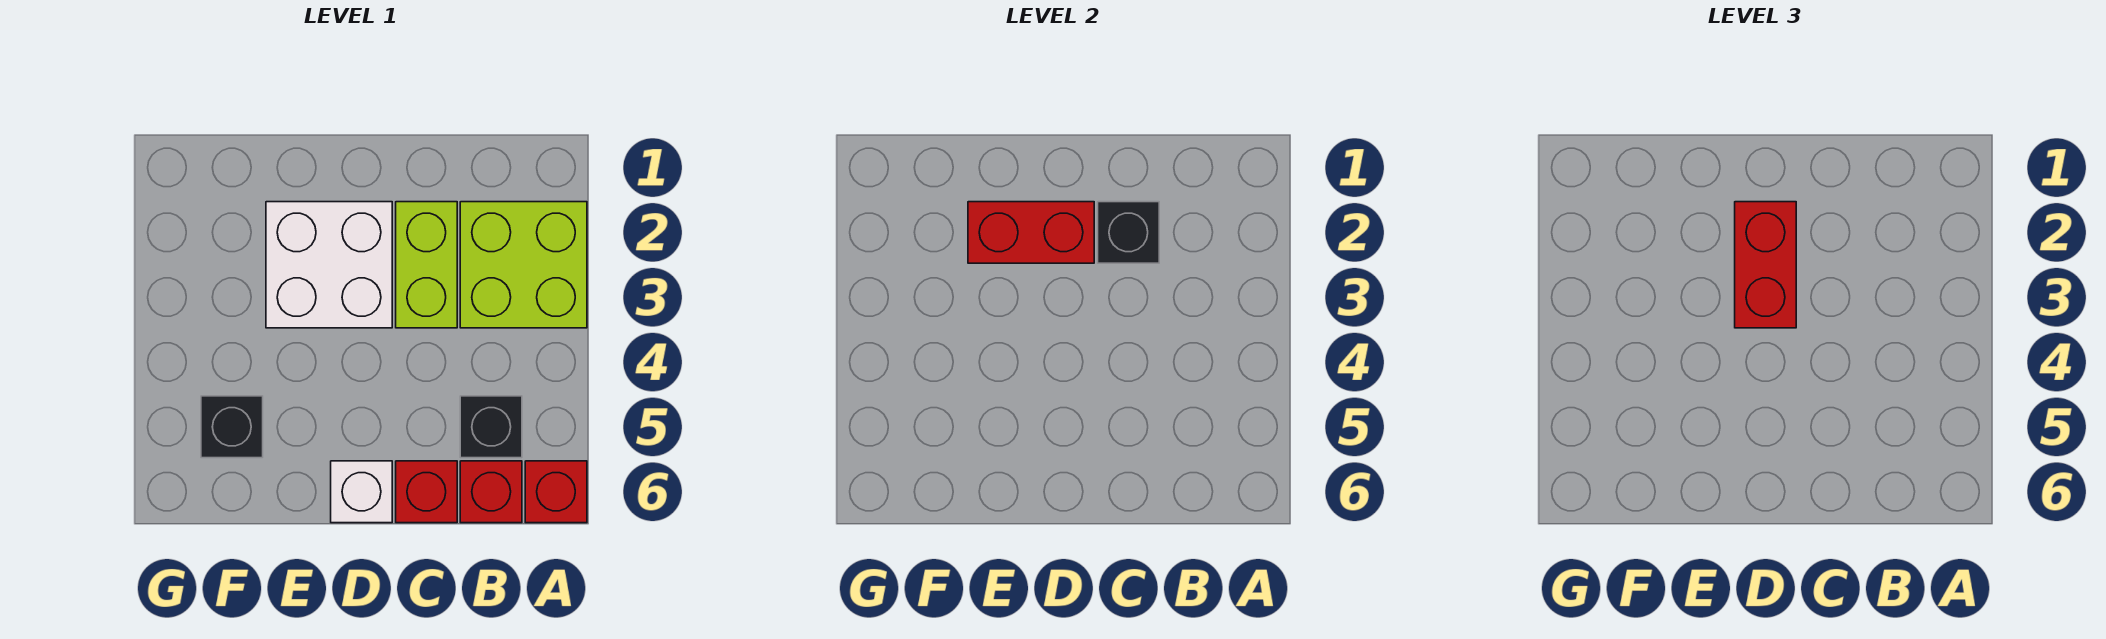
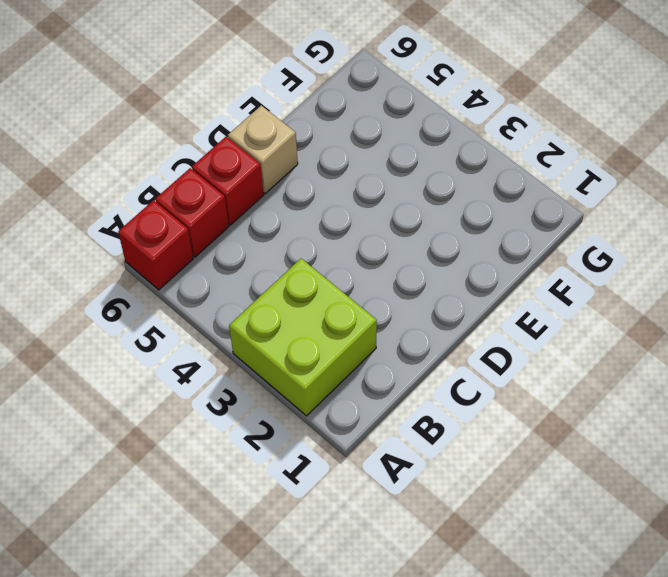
tan brick D6 level 1 -> white brick D6 level 1
none -> black brick B5 level 1
none -> lime brick C2:C3 level 1
none -> white brick D2:E3 level 1

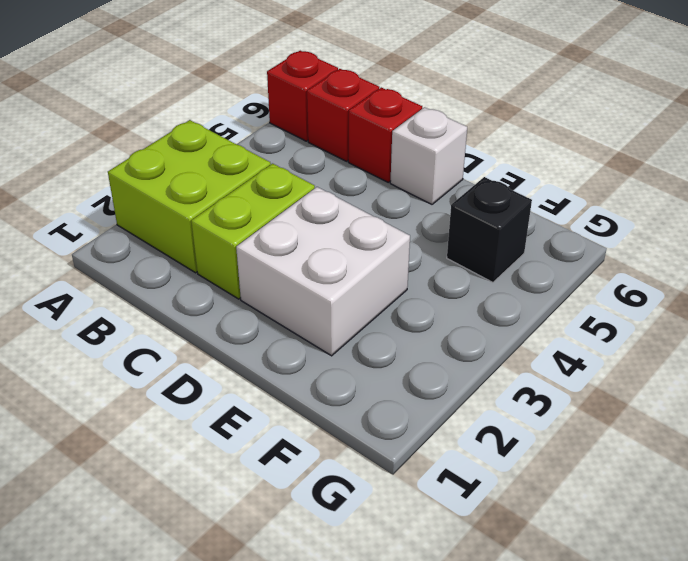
none -> black brick B5 level 1
none -> black brick C2 level 2
none -> red brick D2:E2 level 2

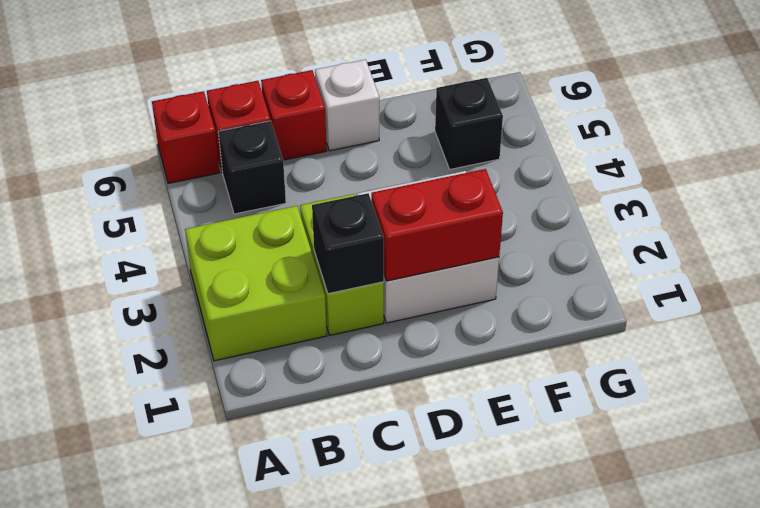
none -> red brick D2:D3 level 3

